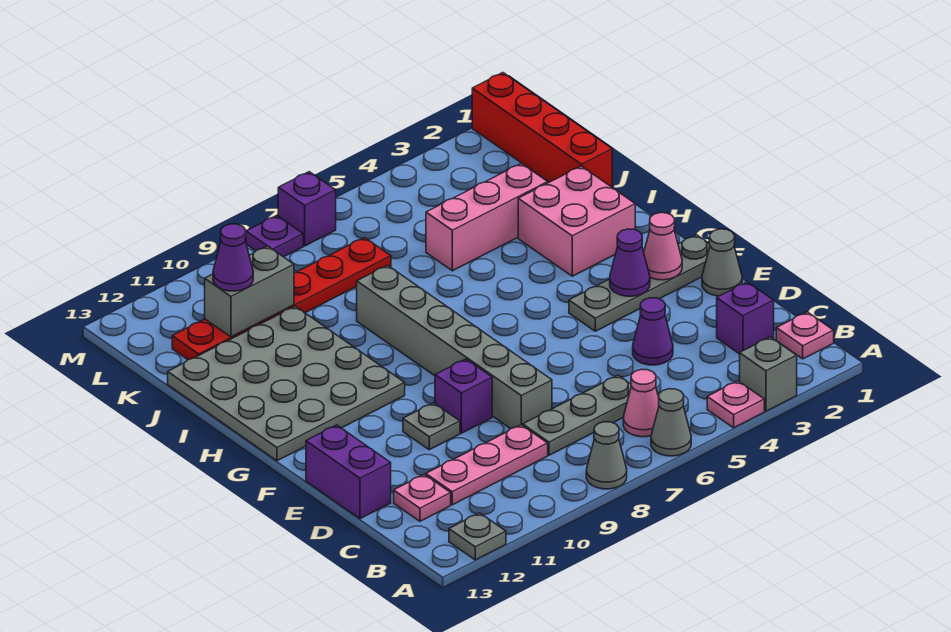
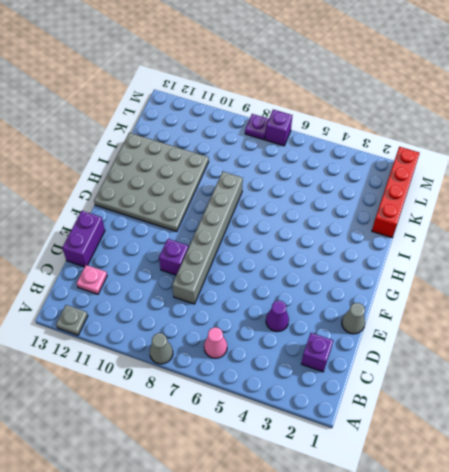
none -> grey brick A3 level 1
none -> pink plate A4 level 1
none -> grey cone A6 level 1

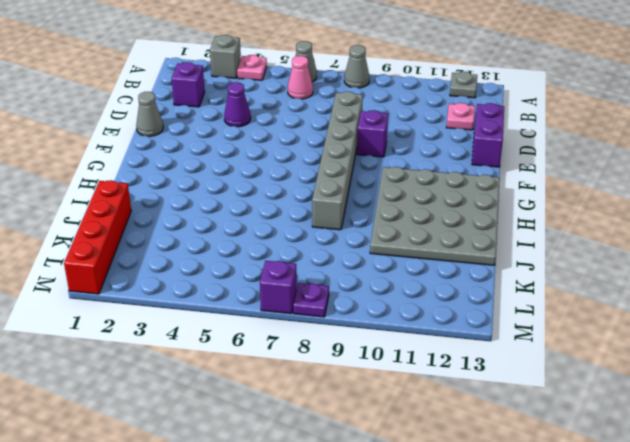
none -> pink plate B1 level 1
none -> grey plate C6:C8 level 1
none -> pink plate C9:C11 level 1

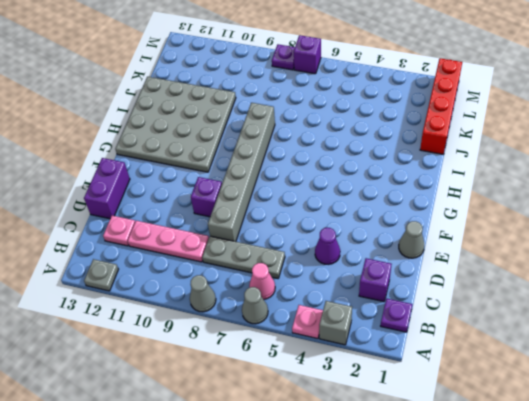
purple plate B1 level 1 -> pink plate B1 level 1
none -> grey plate E10 level 1
none -> grey plate F1:F4 level 1
none -> pink brick H2:I3 level 1

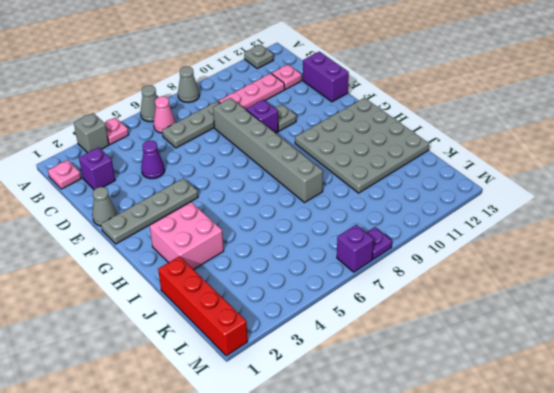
none -> pink brick J3:J5 level 1
none -> red plate K7:K12 level 1
none -> pink cone F2 level 2

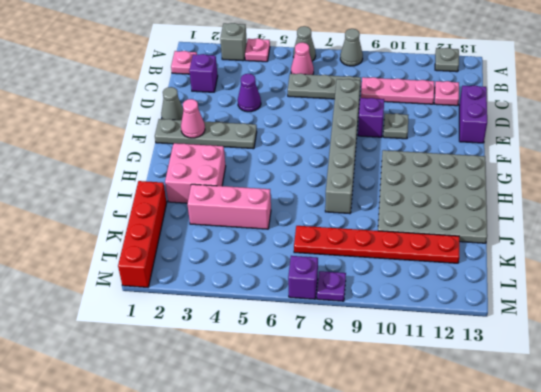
none -> purple cone F3 level 2
none -> grey brick K10:K11 level 2
none -> purple cone K11 level 3

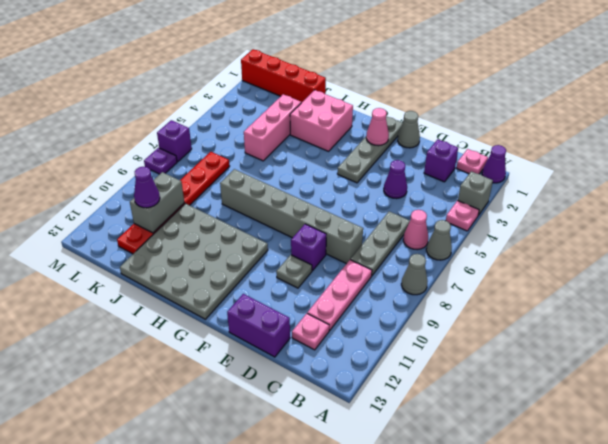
purple cone A1 level 1 -> purple cone F3 level 2
none -> grey plate A12 level 1

